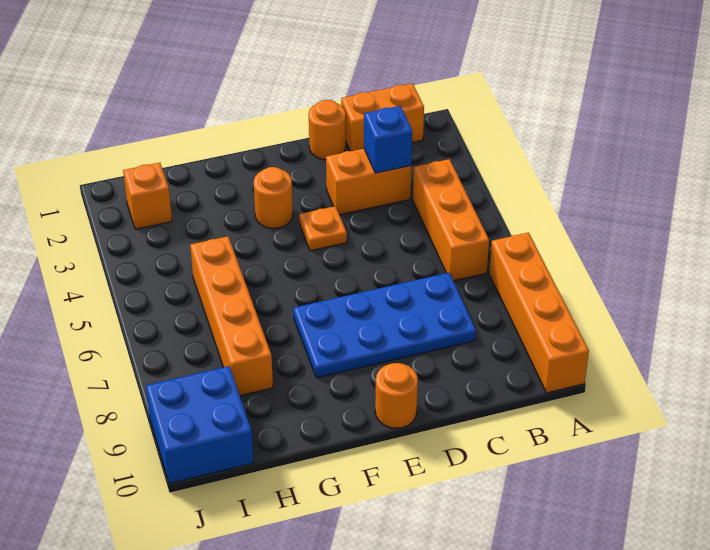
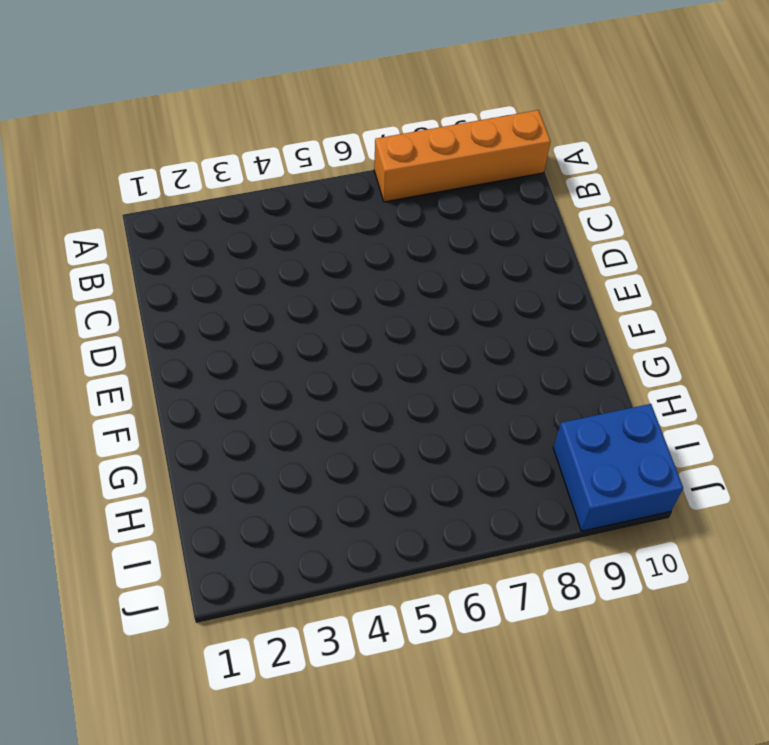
none -> orange brick B1:C1 level 1
none -> orange brick B4:B6 level 1
none -> orange brick C3:D3 level 1

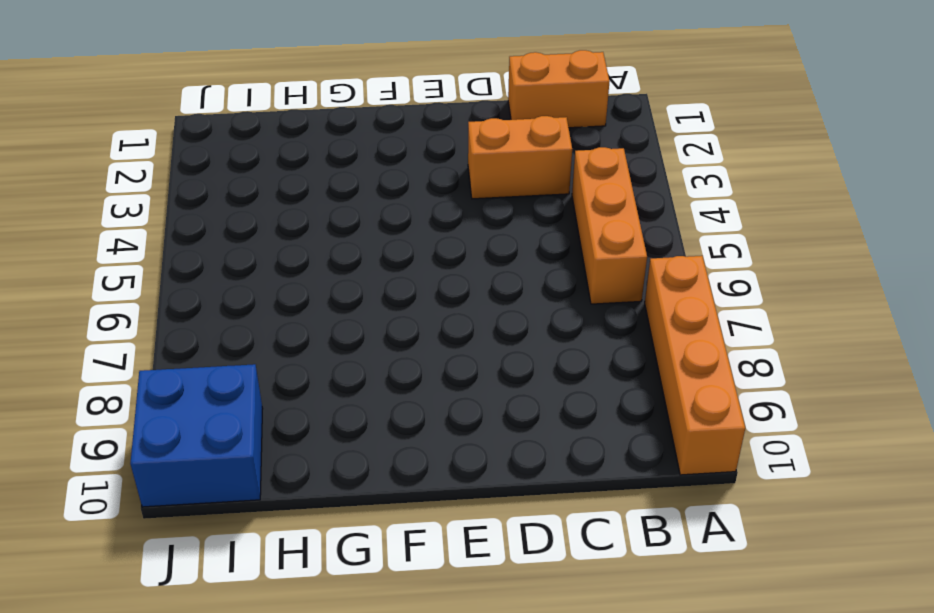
none -> blue plate C7:F8 level 1
none -> orange round brick D1 level 1
none -> orange plate E4 level 1

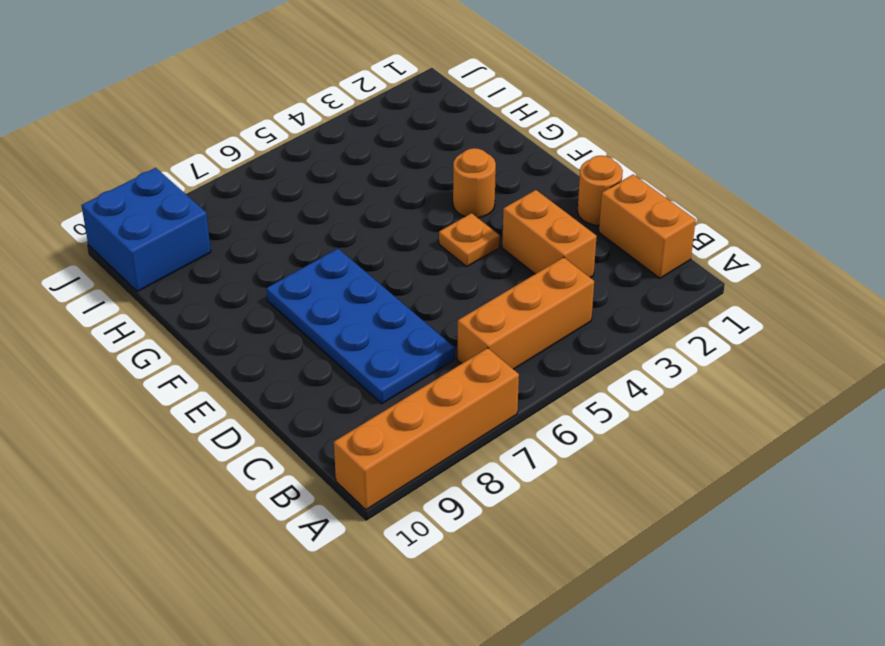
none -> orange round brick E10 level 1
none -> orange brick H5:H8 level 1
none -> orange brick I2 level 1

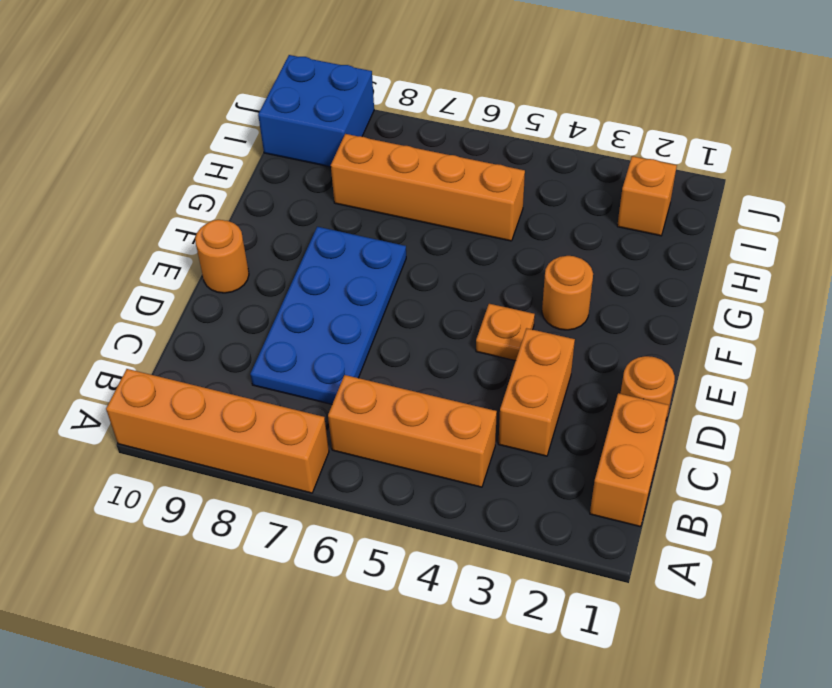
none -> blue brick C3 level 2

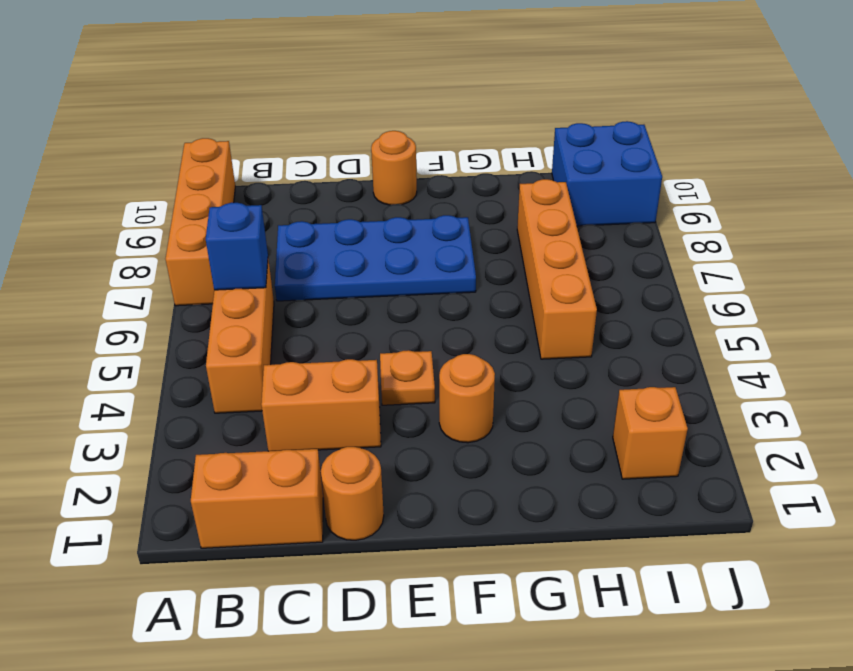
blue brick B6 level 2 -> blue brick C3 level 2

